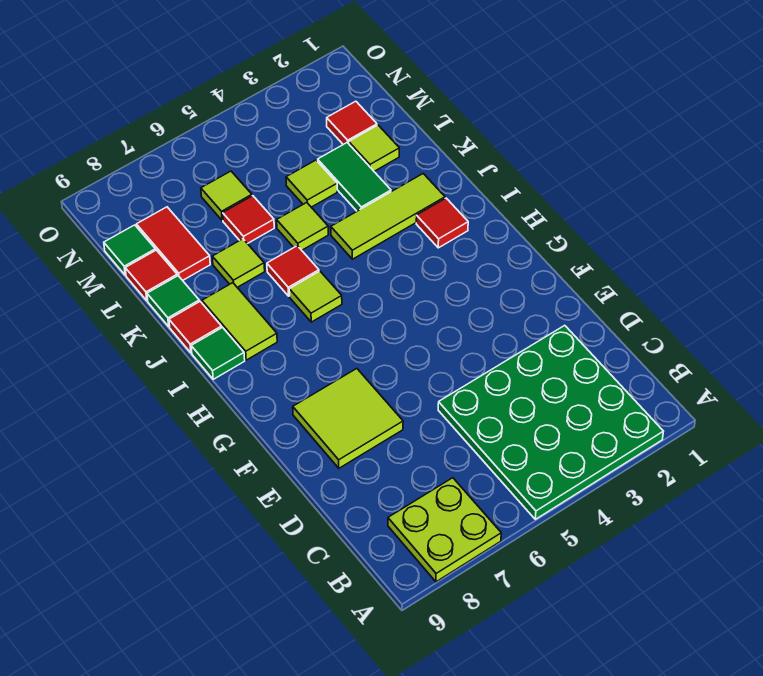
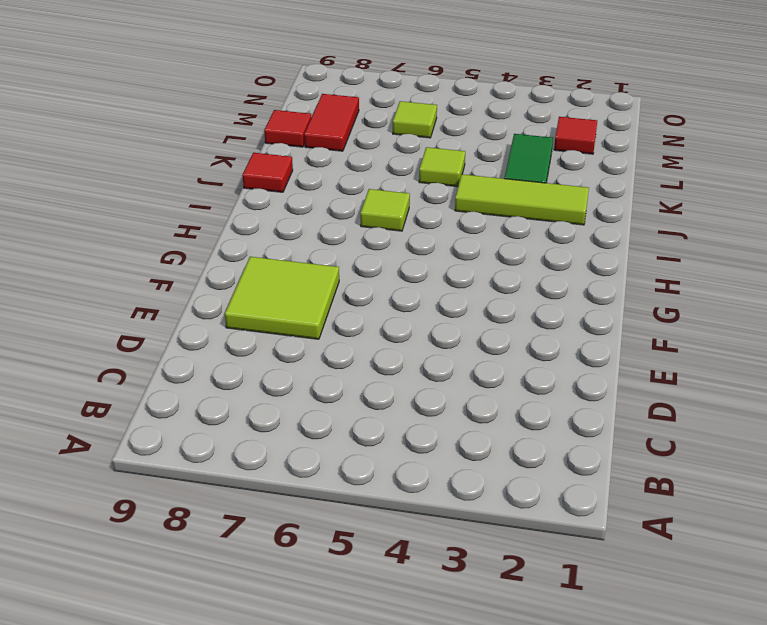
none -> green plate A2:D5 level 1
none -> lime plate A7:B8 level 1
none -> red tile I2 level 1

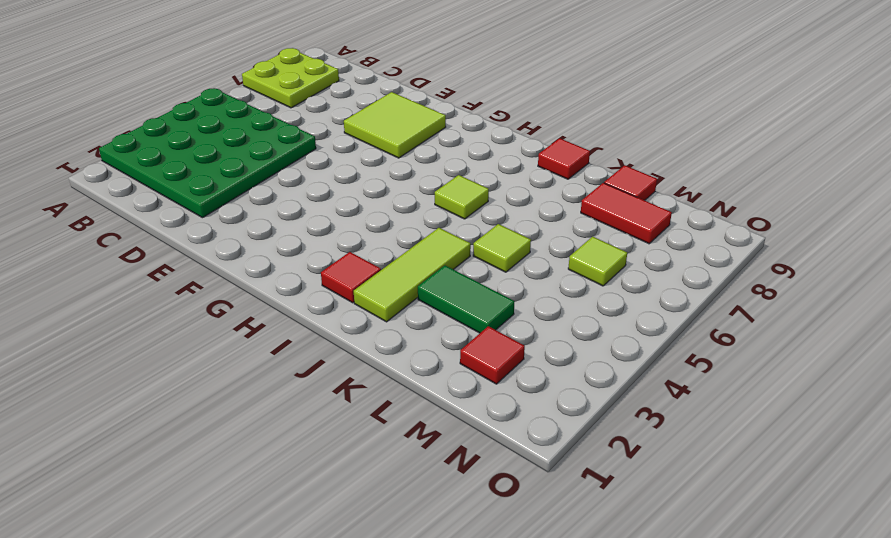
none -> lime tile I8:J8 level 1
none -> green tile I9 level 1
none -> red tile J6 level 1

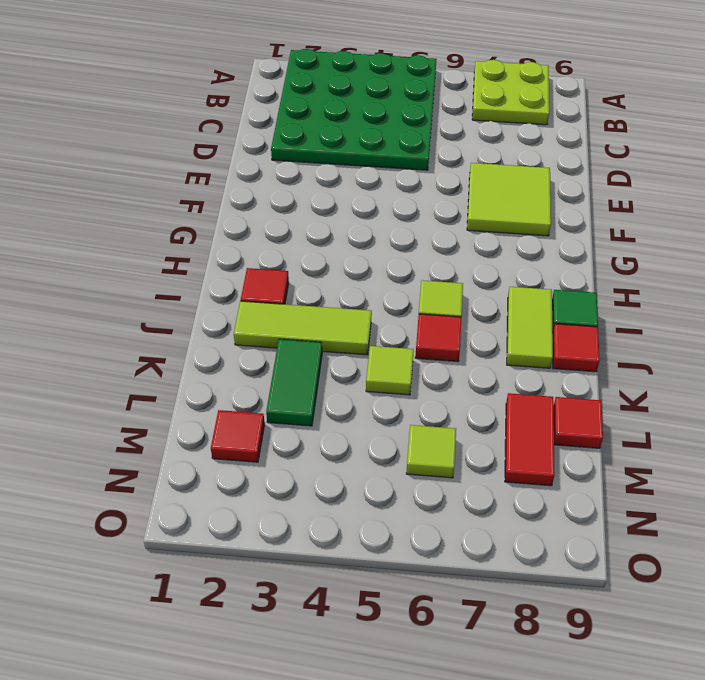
none -> lime tile K7 level 1
none -> green tile K9 level 1
none -> lime tile L2 level 1

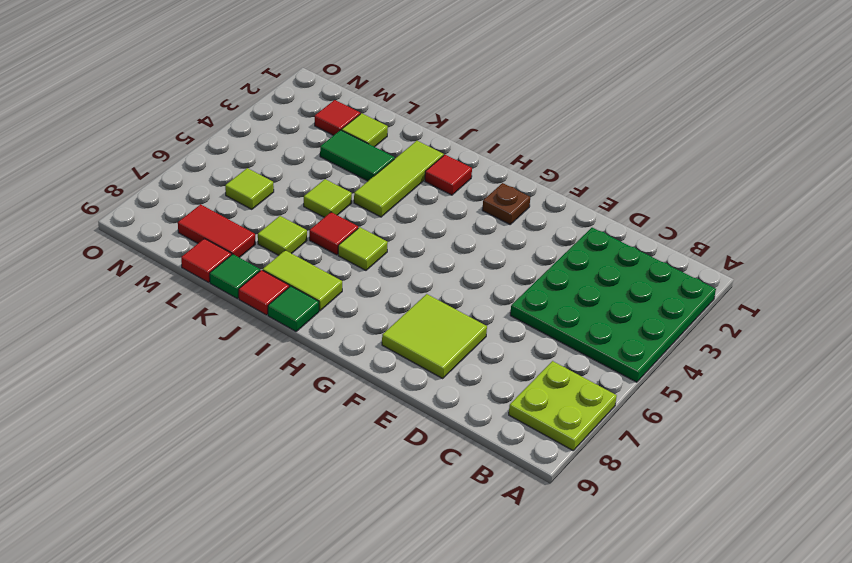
brown plate G2 level 1 -> none
none -> lime tile L4 level 1
none -> red tile L6 level 1
none -> green tile M9 level 1

